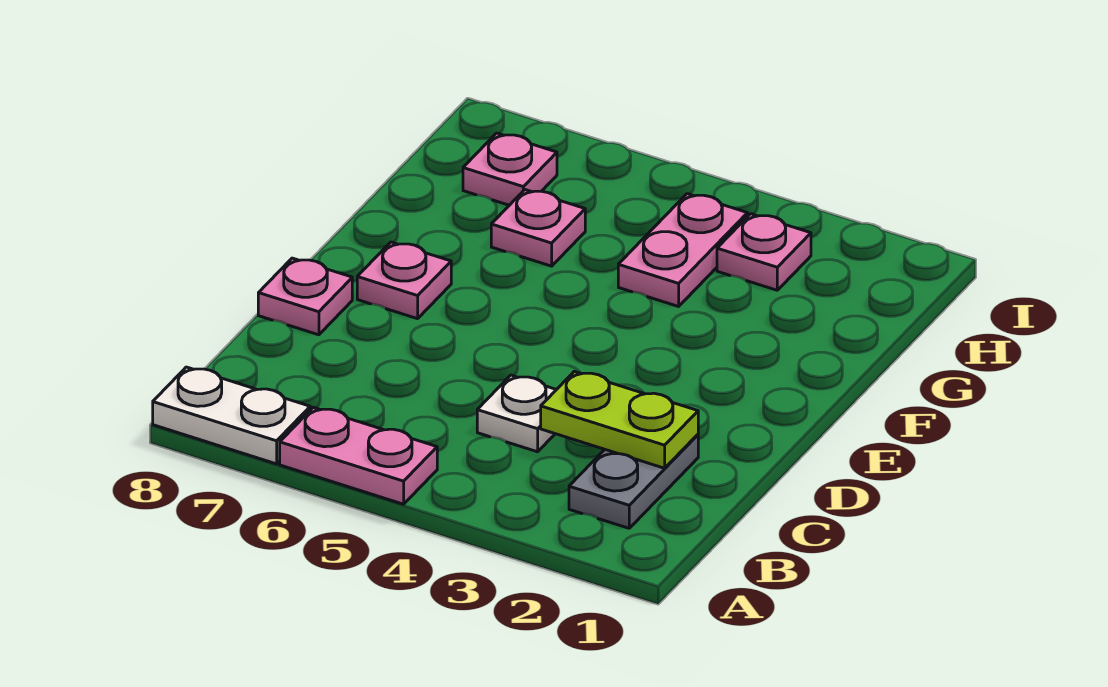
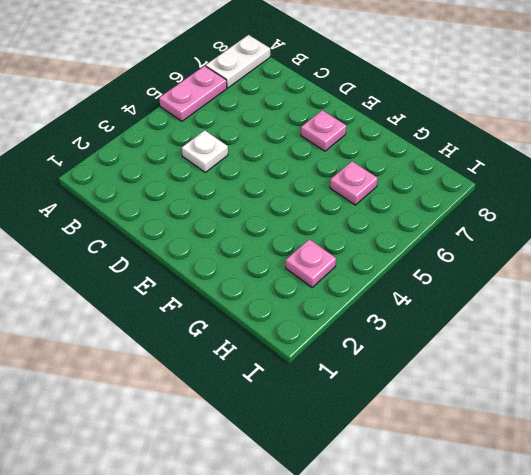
none -> grey plate B2:C2 level 1
none -> pink plate D8 level 1

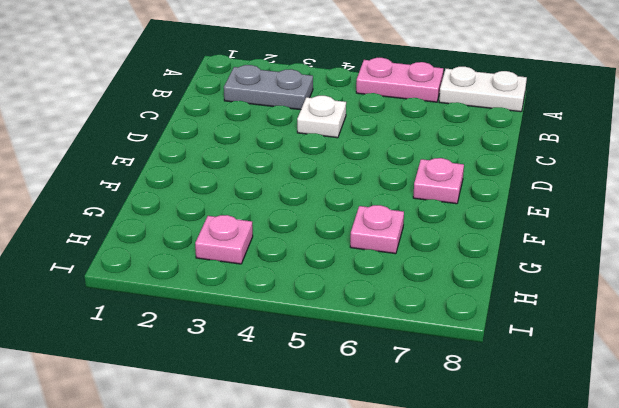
grey plate B2:B3 level 1 -> grey plate B2:C2 level 1
none -> pink plate D8 level 1
none -> pink plate G4:H4 level 1

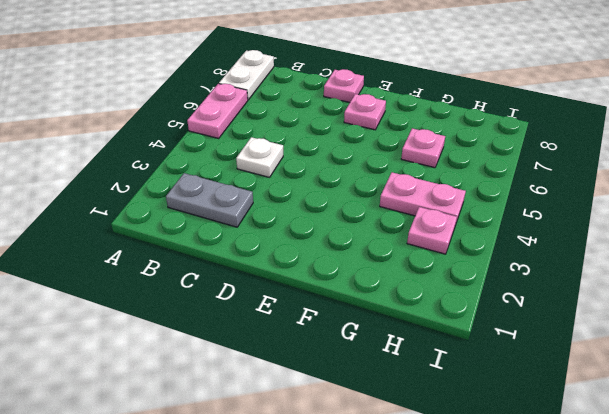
none -> pink plate H7 level 1
none -> lime plate C2:C3 level 2

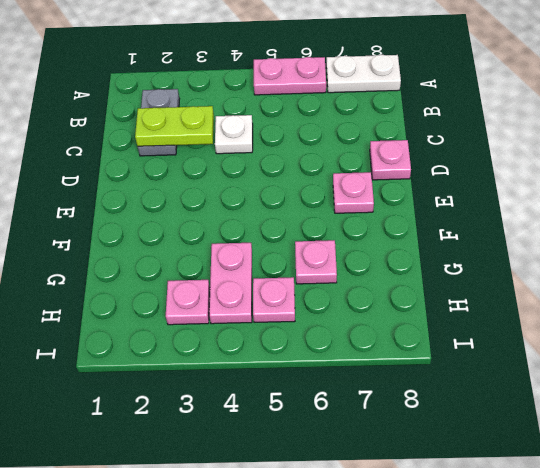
pink plate H5 level 1 -> pink plate H7 level 1

